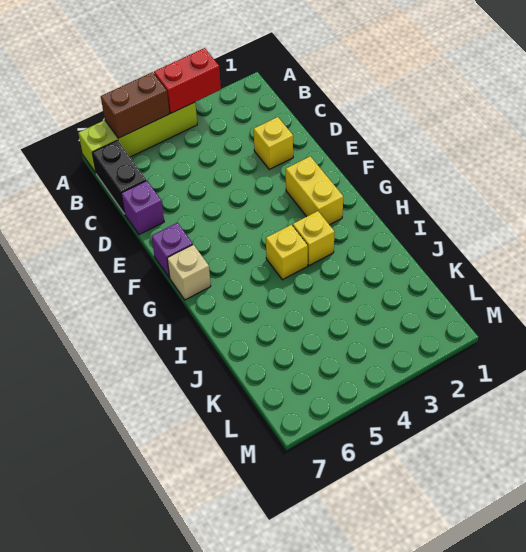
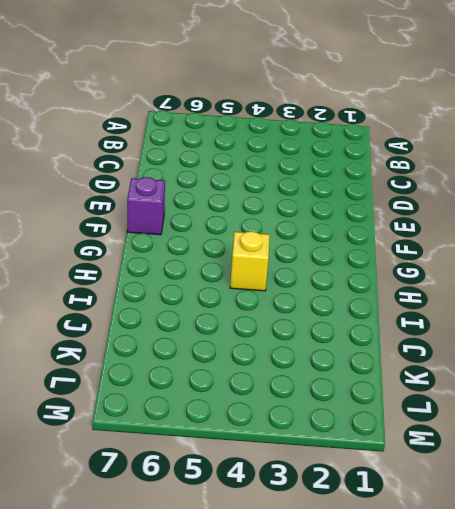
none -> lime brick A4:A7 level 1
none -> black brick B7:C7 level 1

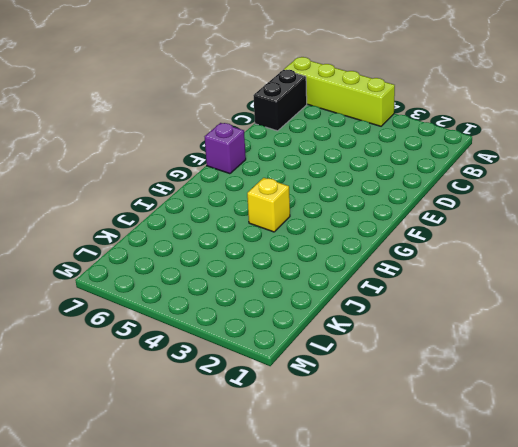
none -> yellow brick D2 level 1
none -> purple brick D7 level 1

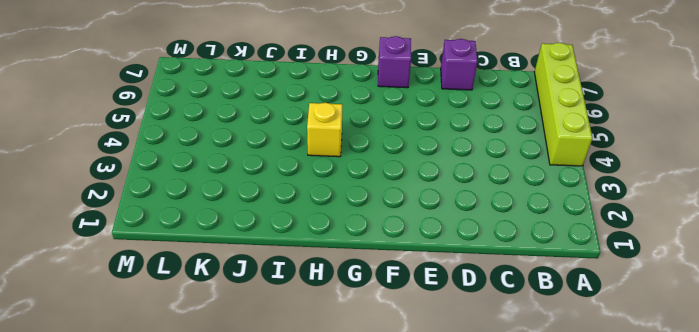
none -> black brick B7:C7 level 1
none -> yellow brick D2 level 1

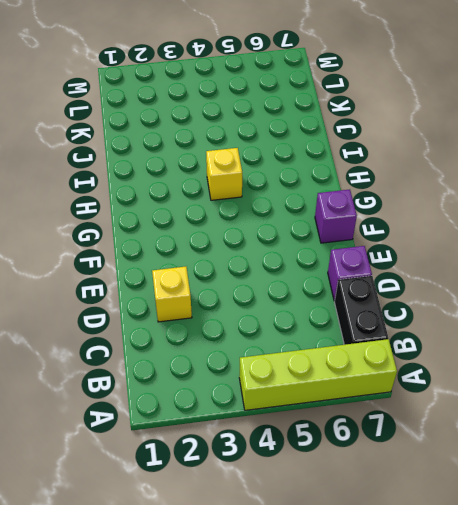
none -> yellow brick F2:G2 level 1
none -> tan brick G7 level 1

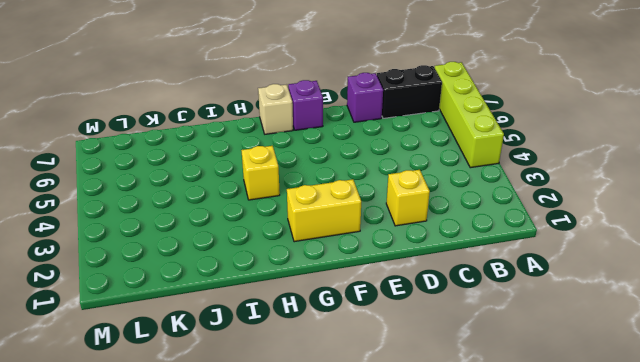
none -> yellow brick H3 level 1
none -> red brick A3:A4 level 2

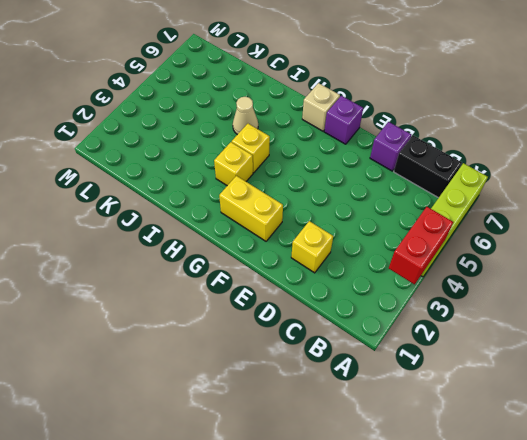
tan cone I5 level 1 -> none
none -> brown brick A5:A6 level 2

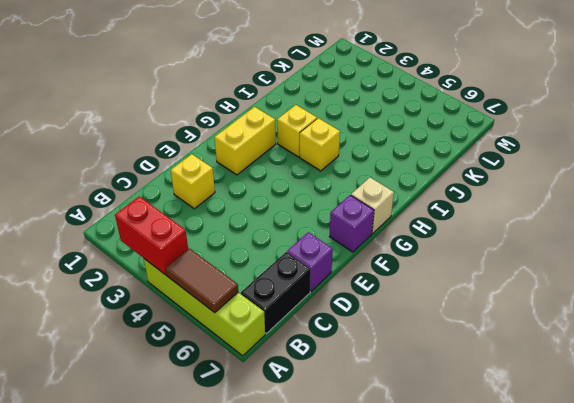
brown tile A5:A6 level 2 -> brown brick A5:A6 level 2

